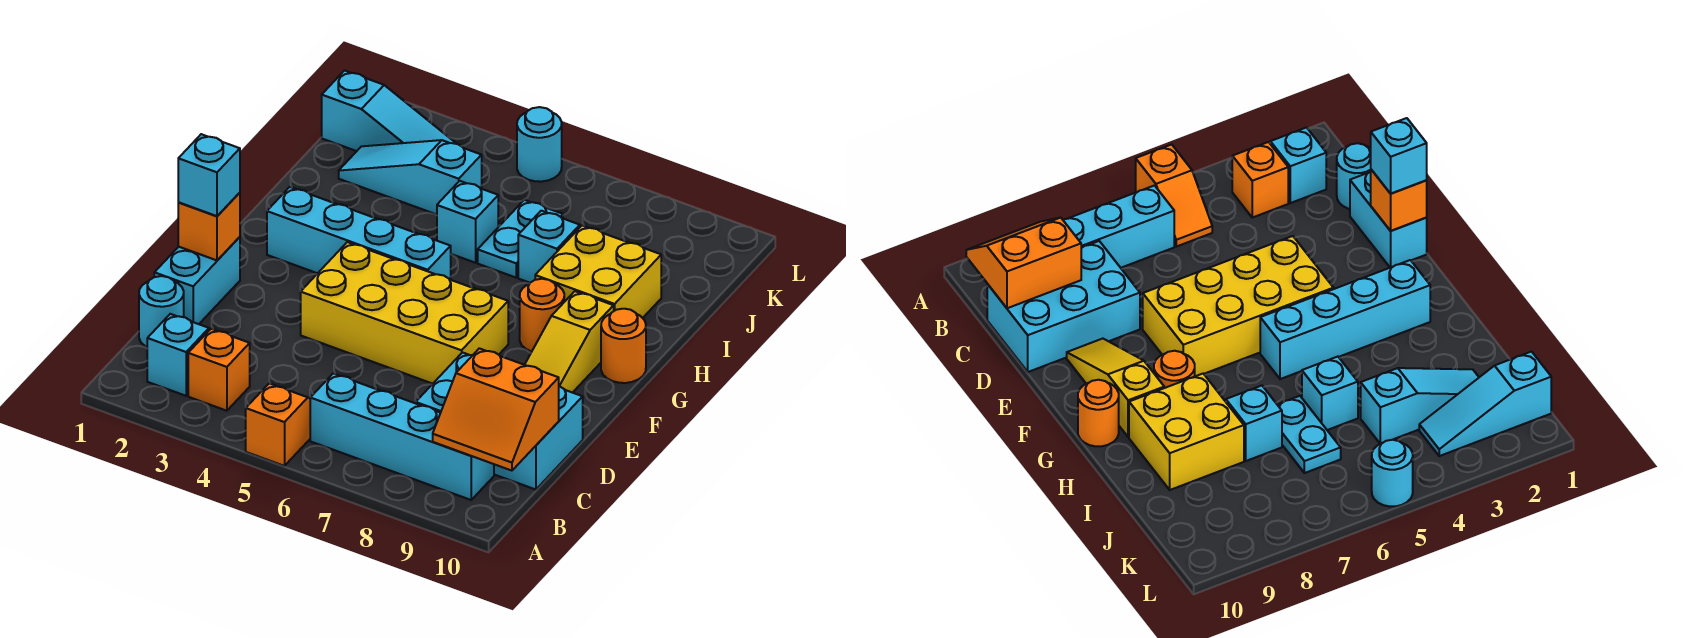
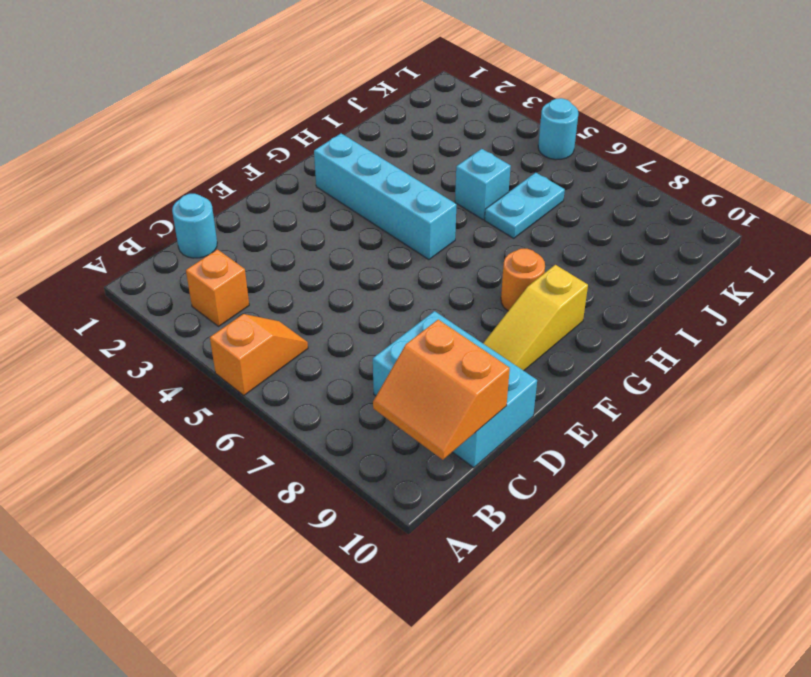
none -> cyan brick B2 level 1
none -> cyan brick B6:B9 level 1
none -> cyan brick D1:E1 level 1

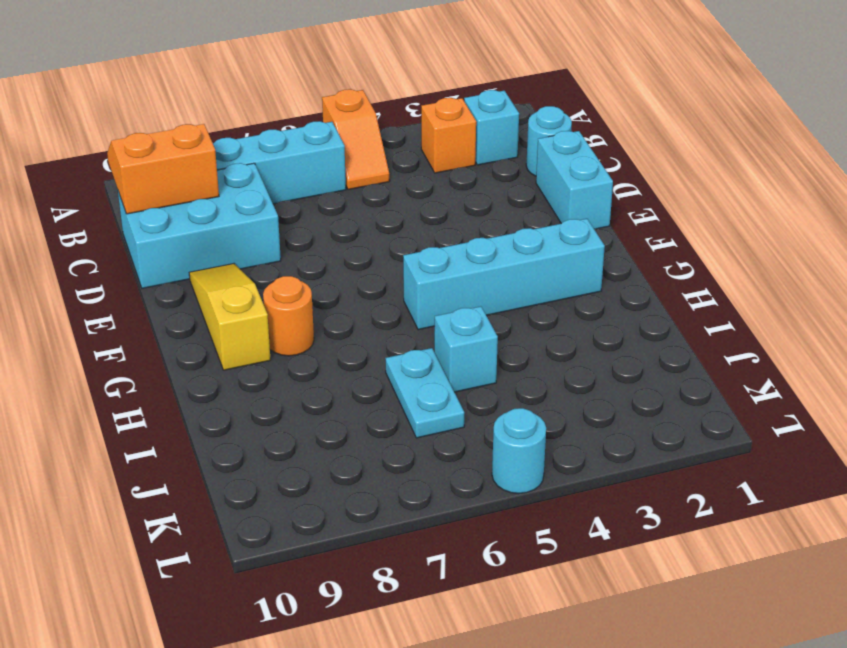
none -> yellow brick E4:F7 level 1
none -> orange round brick G10 level 1
none -> yellow brick H8:I9 level 1

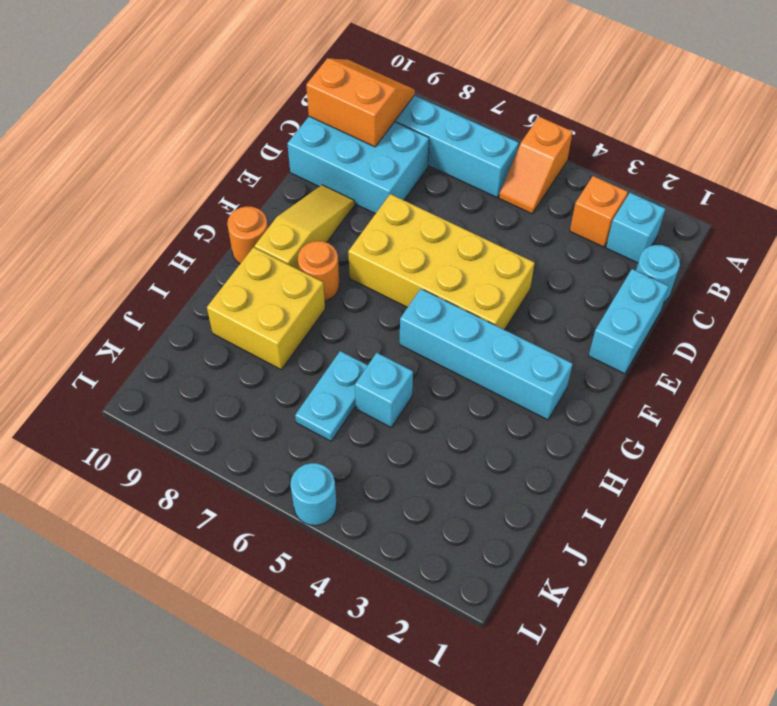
none -> cyan brick I7 level 1
none -> cyan slope J2:J4 level 1 top 4
none -> cyan slope K1:K3 level 1 top 1

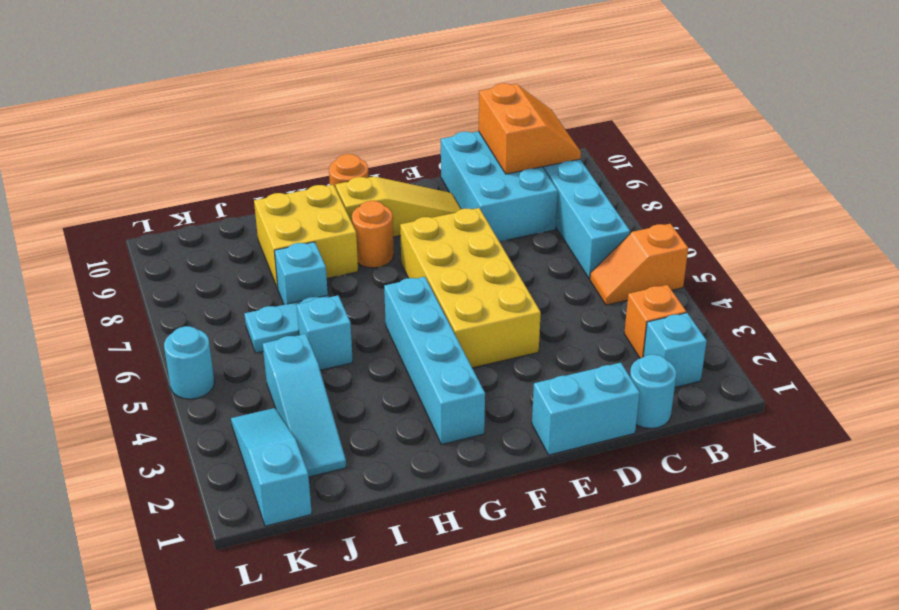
none -> orange brick E1 level 2
none -> cyan brick E1 level 3

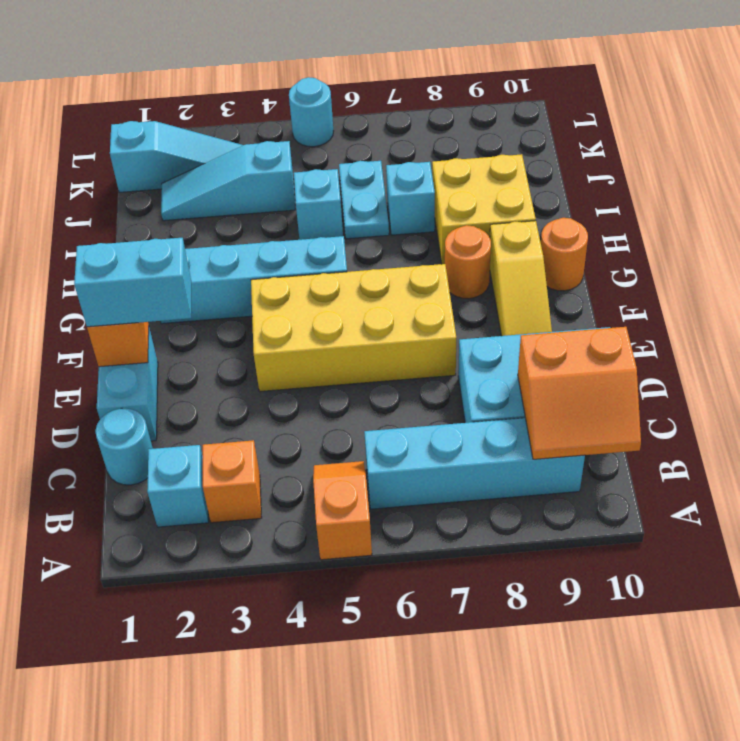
cyan brick E1:E2 level 3 -> cyan brick E1 level 3

